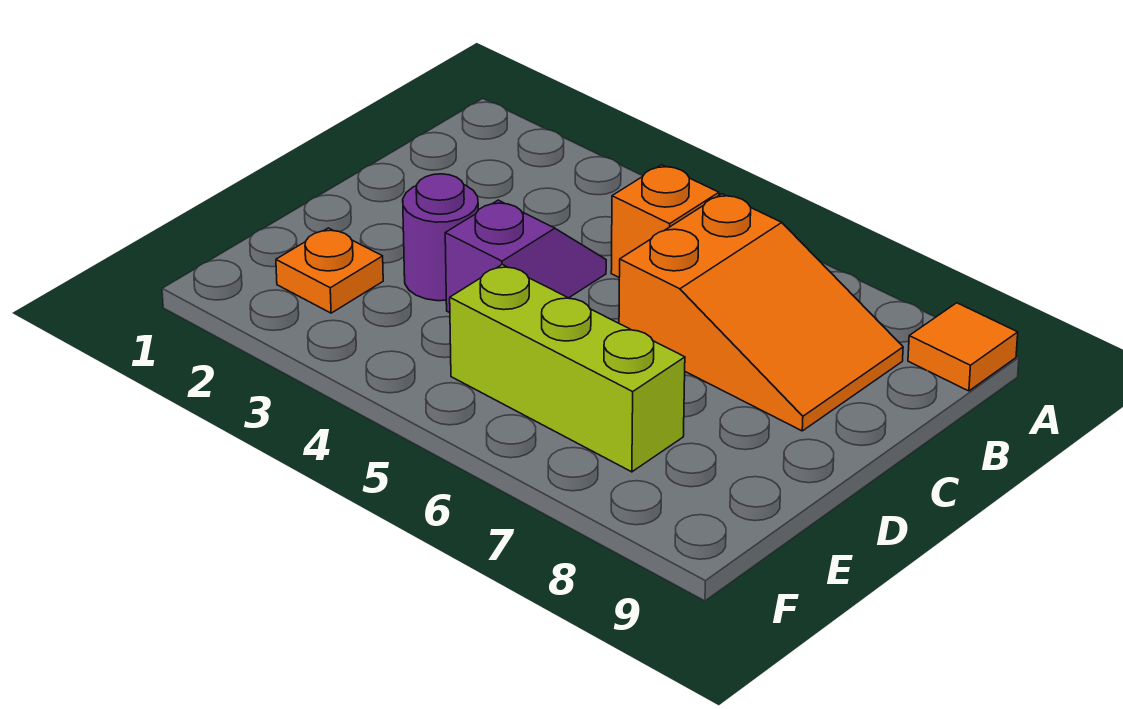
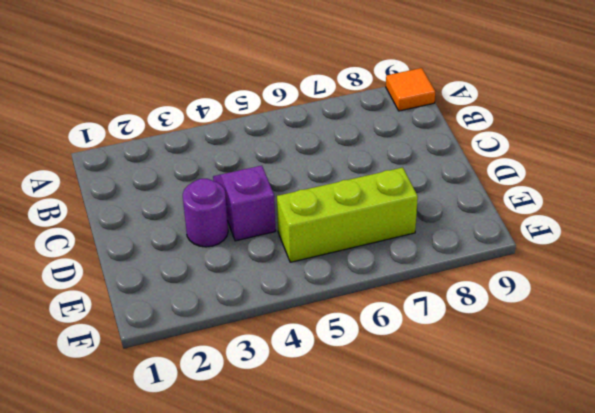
none -> orange brick B5 level 1
none -> orange slope B6:C8 level 1 top 6

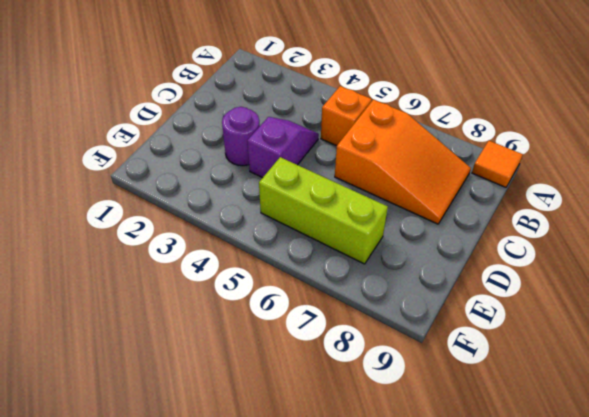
none -> orange plate E2 level 1

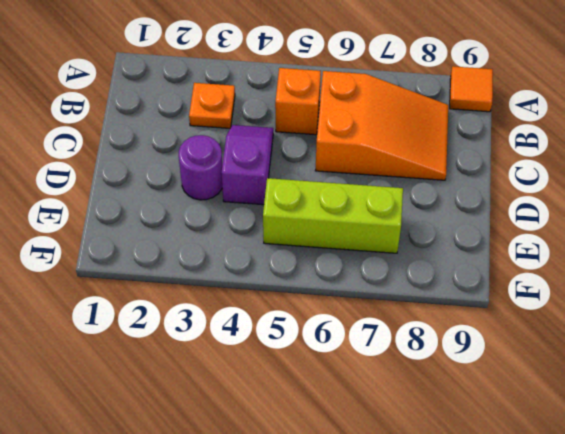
orange plate B3 level 1 -> orange plate E2 level 1

